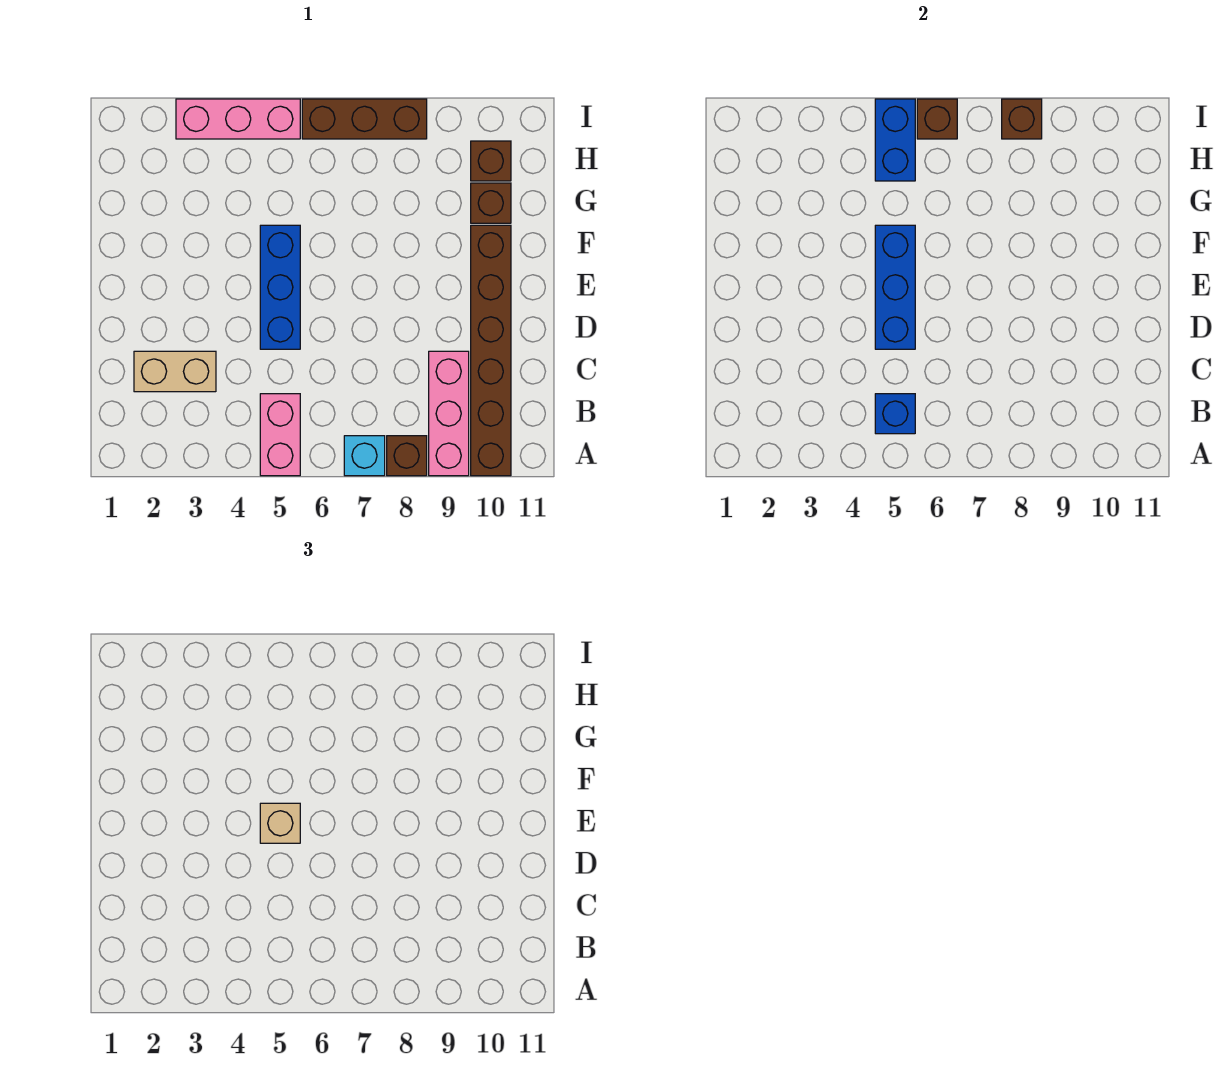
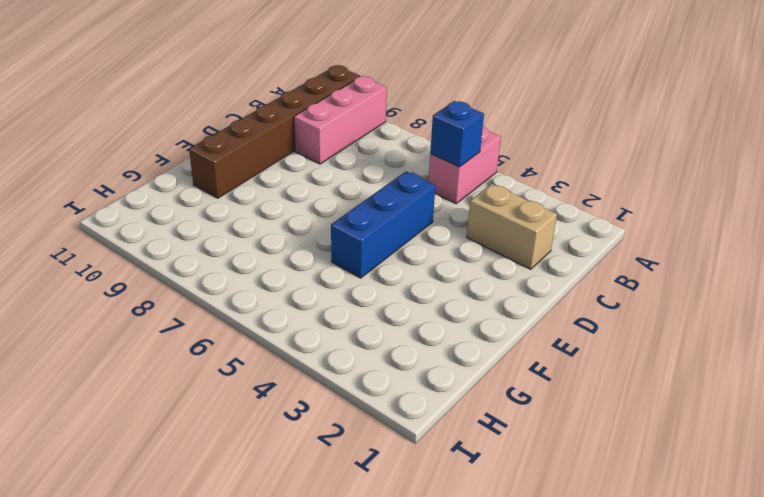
none -> cyan brick A7 level 1
none -> brown brick A8 level 1
none -> brown brick G10 level 1

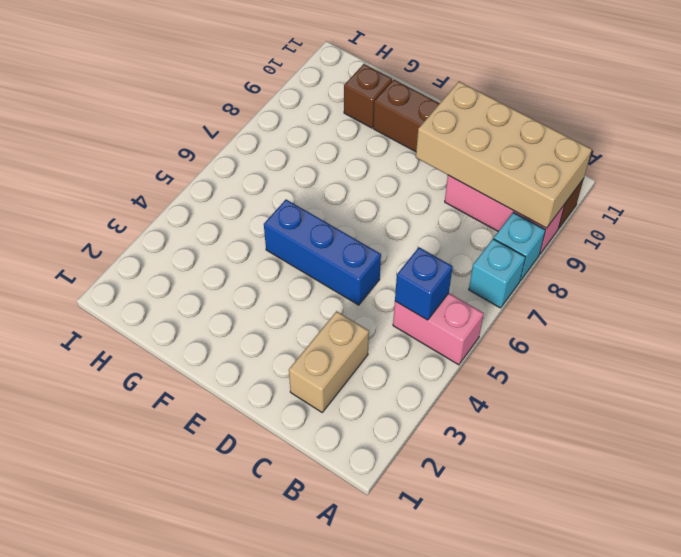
cyan brick A8 level 1 -> brown brick A8 level 1
tan brick A9:D10 level 2 -> none
none -> brown brick H10 level 1
none -> pink brick I3:I5 level 1
none -> brown brick I6:I8 level 1

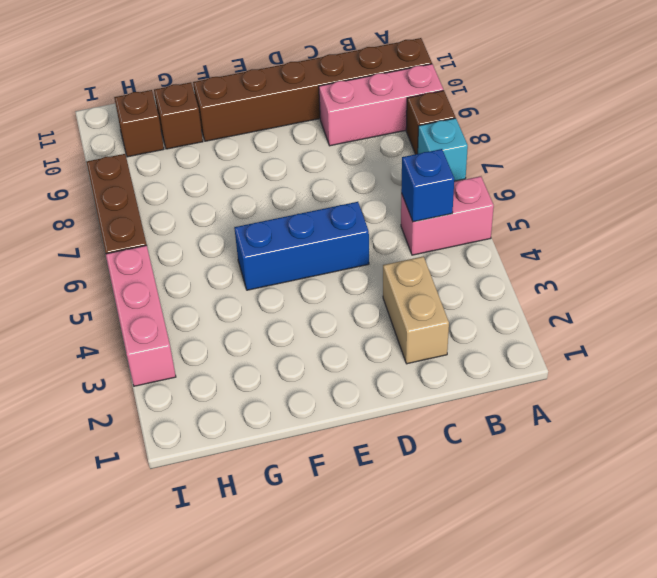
none -> blue brick D5:F5 level 2
none -> blue brick H5:I5 level 2
none -> brown brick I6 level 2

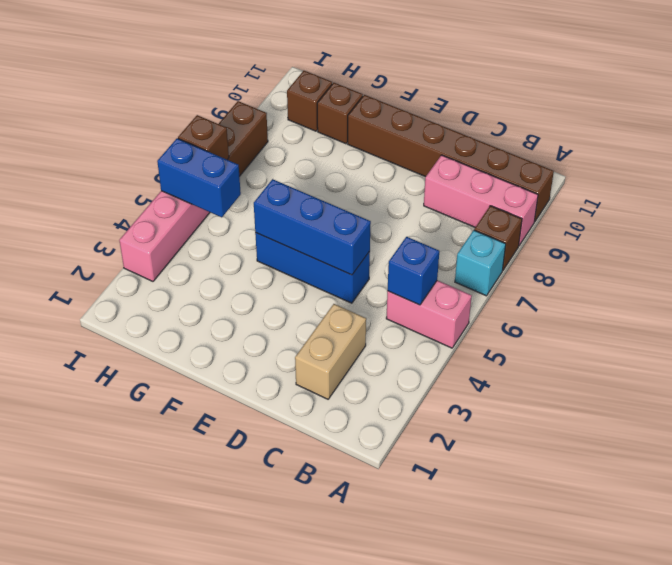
none -> brown brick I8 level 2
none -> tan brick E5 level 3

